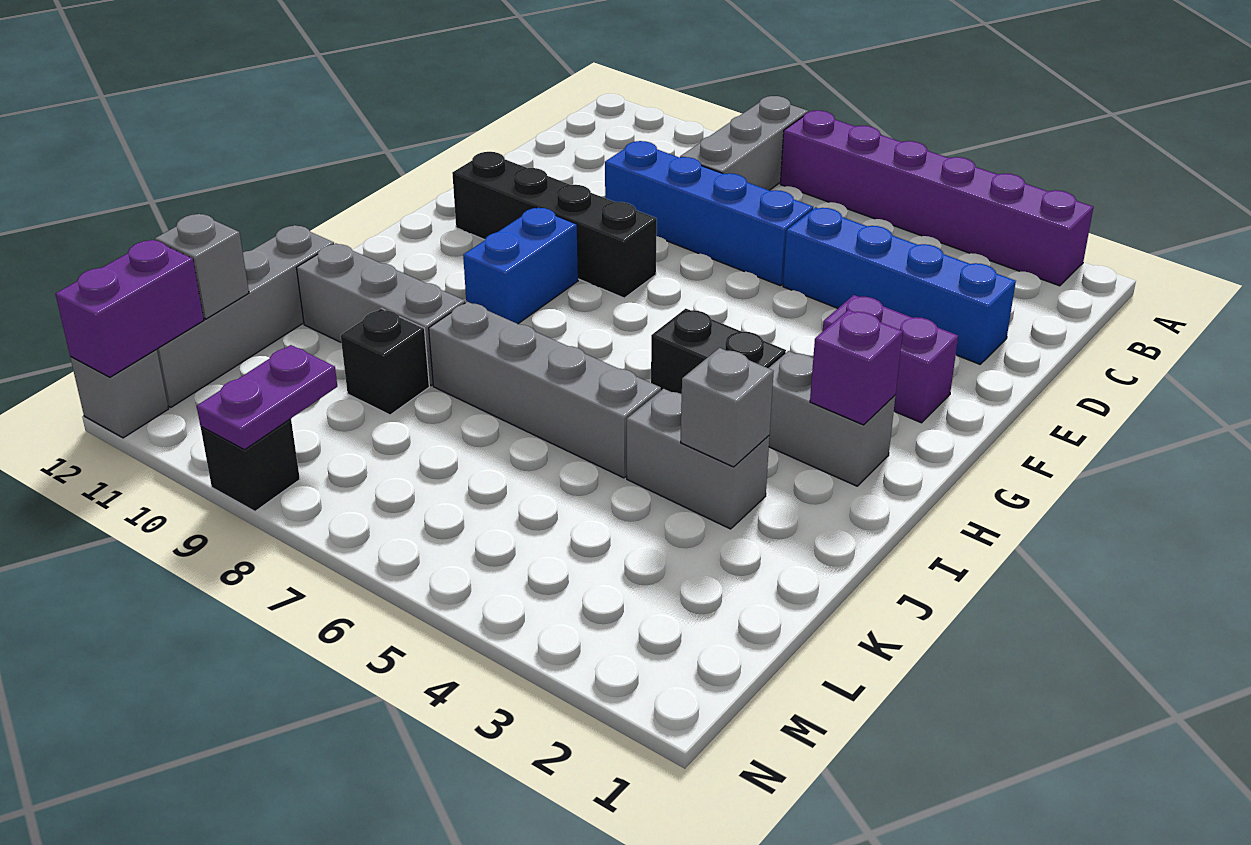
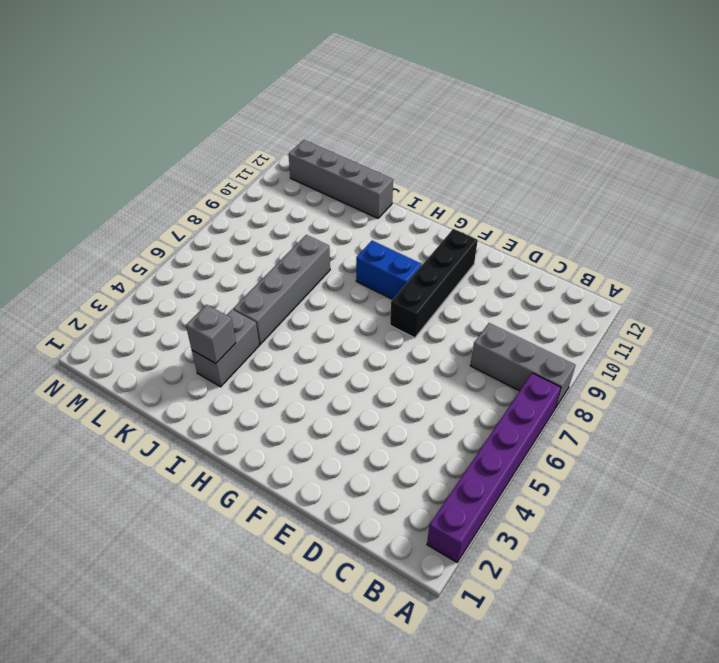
none -> blue brick D2:D5 level 1
none -> blue brick D6:D9 level 1
none -> purple brick F2:F3 level 1

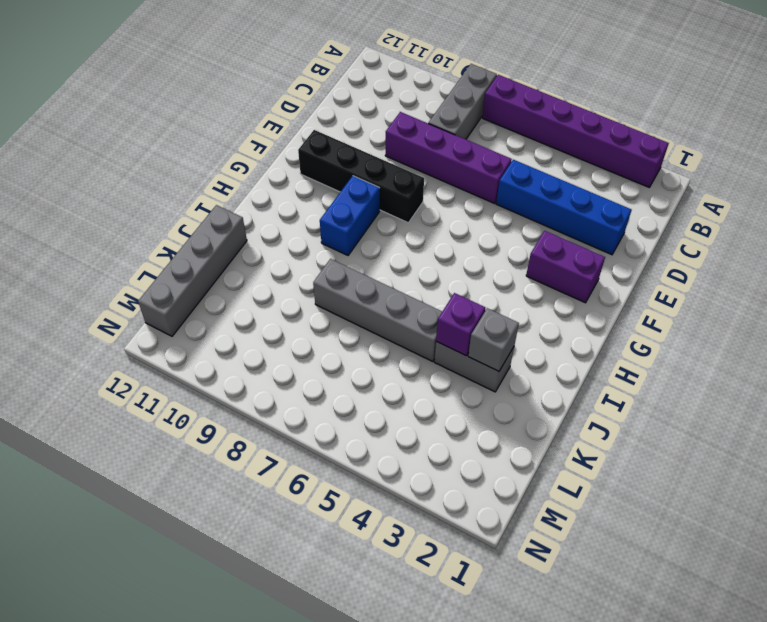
purple brick D6:D9 level 1 -> blue brick D6:D9 level 1
purple brick J4 level 2 -> purple brick H2 level 2
none -> grey brick H2:H3 level 1
none -> black brick H4:H5 level 1
none -> grey brick J9:J11 level 1

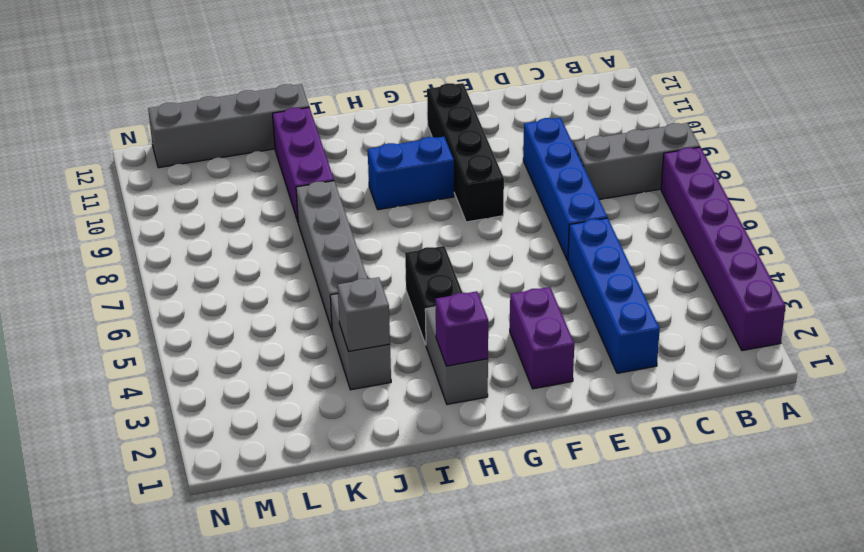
purple brick J9:J11 level 1 -> grey brick J9:J11 level 1
none -> black brick K9 level 1
none -> black brick N9 level 1
none -> grey brick N12 level 1

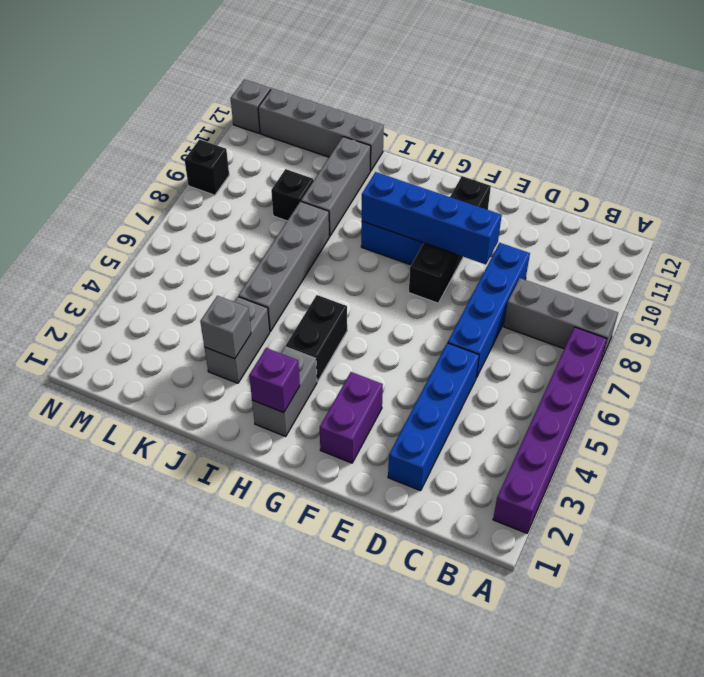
blue brick E9:H9 level 2 -> none
none -> grey brick L12 level 2
none -> purple plate M9:N9 level 2
none -> purple brick M12:N12 level 2

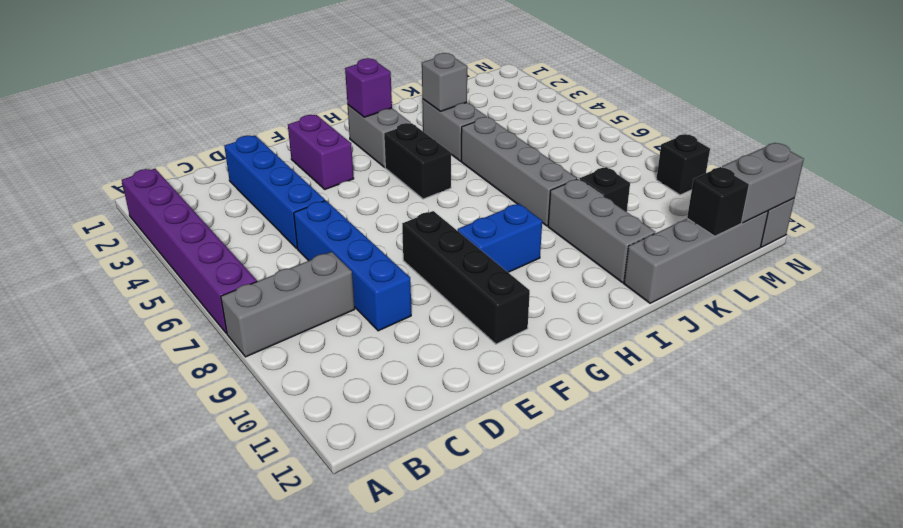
black brick L12 level 2 -> grey brick L12 level 2
grey brick M12:N12 level 2 -> purple brick M12:N12 level 2
none -> purple plate M9:N9 level 2

